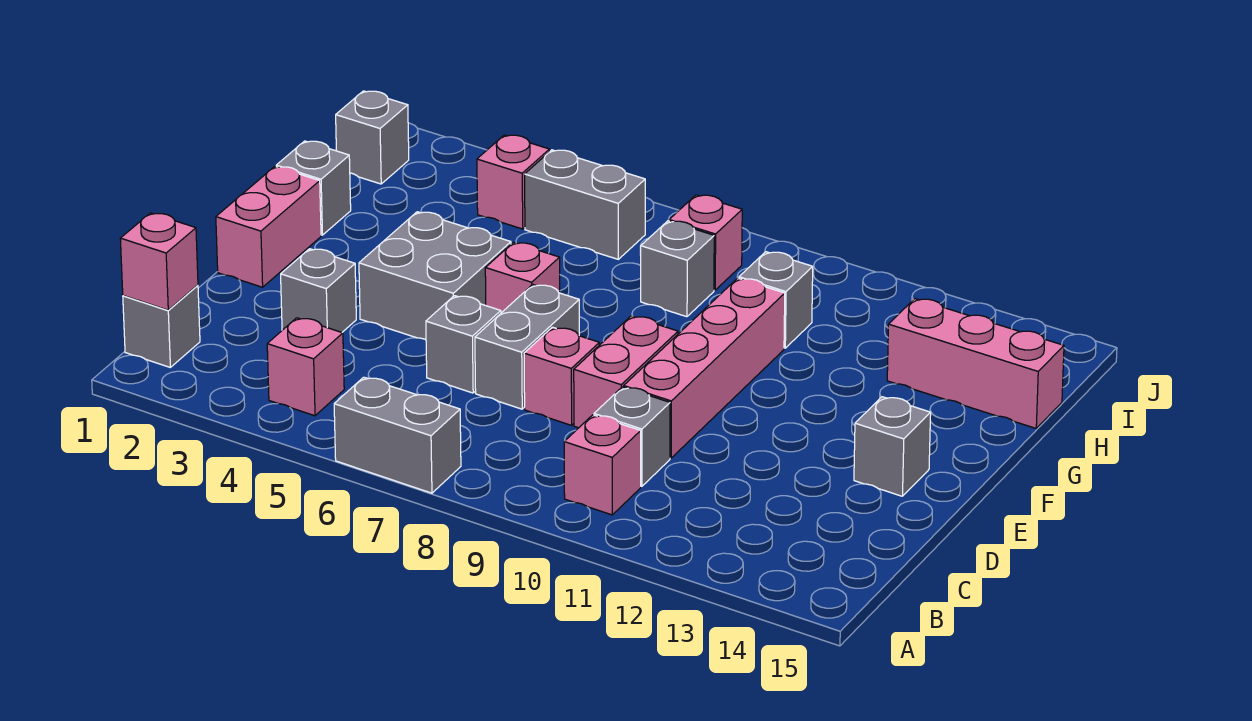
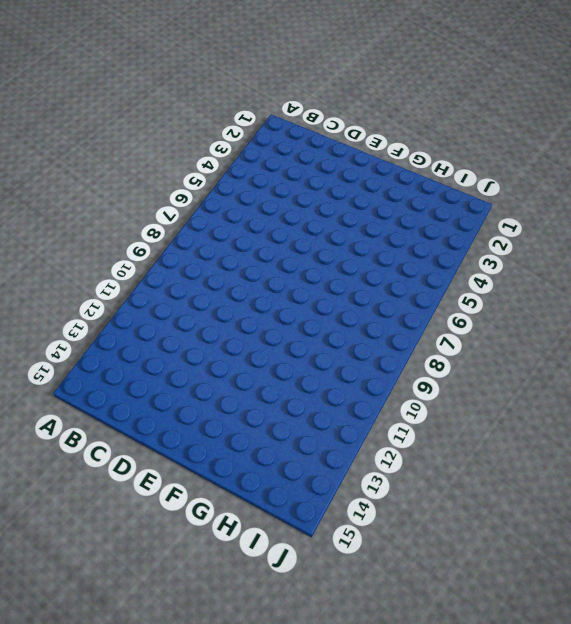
none -> grey brick A6:A7 level 1
none -> grey brick B1 level 1
none -> pink brick B4 level 1

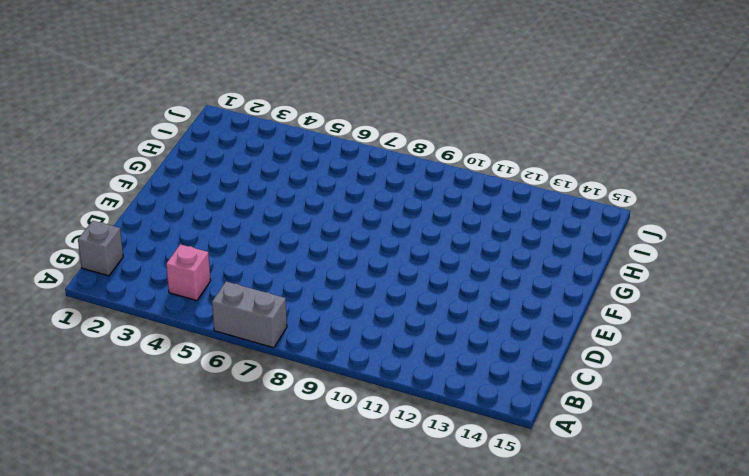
none -> pink brick B10 level 1
none -> grey brick C10 level 1
none -> grey brick D3 level 1

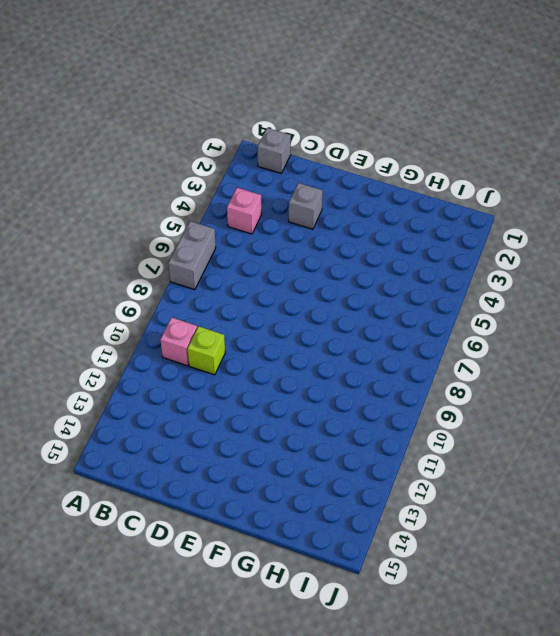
lime brick C10 level 1 -> grey brick C10 level 1
none -> grey brick D6 level 1
none -> grey brick D7:E7 level 1
none -> pink brick D8 level 1

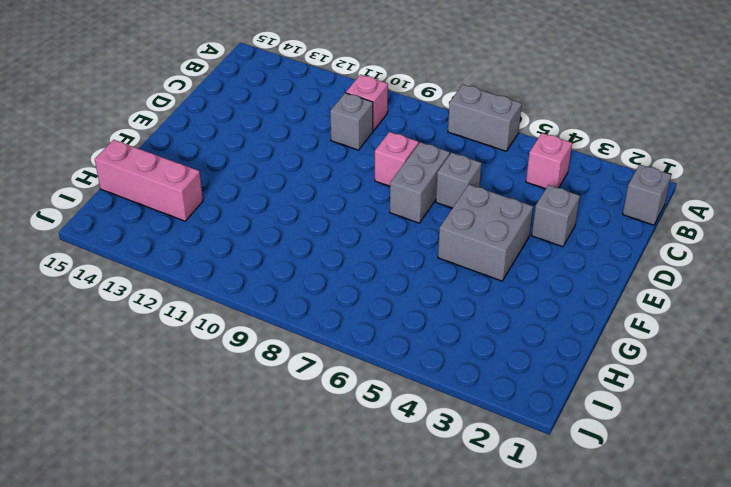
none -> pink brick D9:E9 level 1
none -> pink brick D10:G10 level 1
none -> pink brick E1:F1 level 1

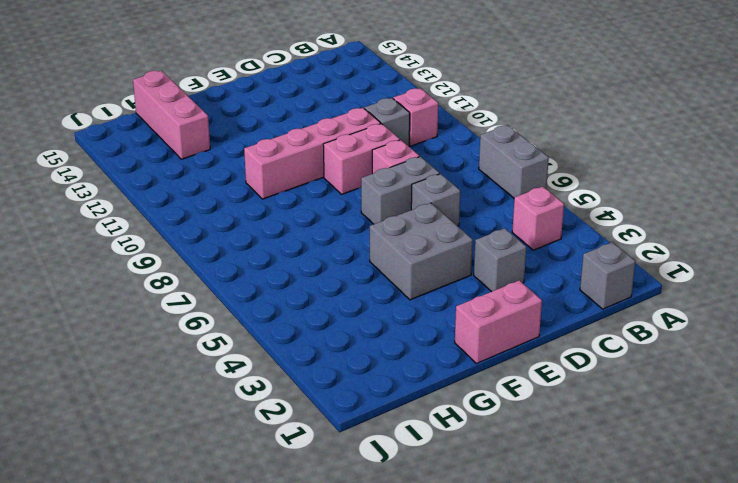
none -> grey brick E14 level 1
none -> pink brick F6 level 1
none -> grey brick G1 level 1

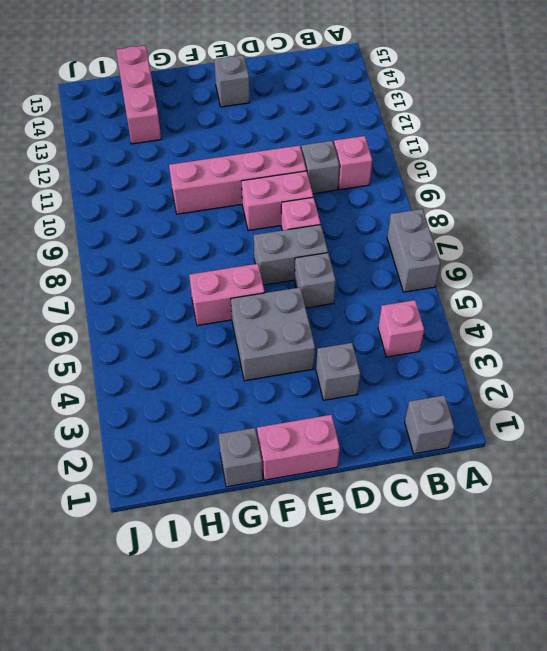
pink brick F6:G6 level 1 -> pink brick F6 level 1
none -> grey brick H8 level 1
none -> grey brick H10 level 1
none -> grey brick I1 level 1

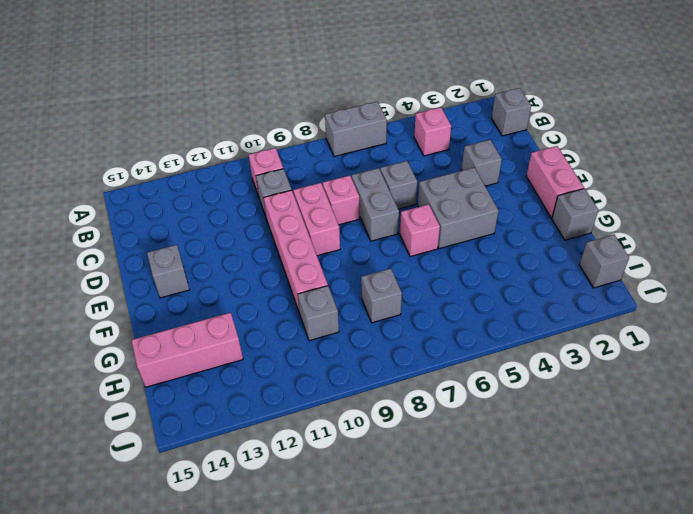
none -> pink brick I4 level 1
none -> grey brick I5:I6 level 1
none -> pink brick I8 level 1

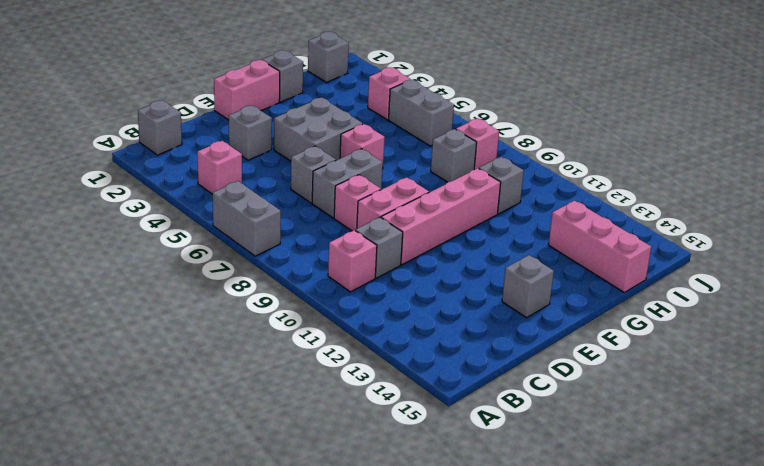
none -> pink brick B1 level 2

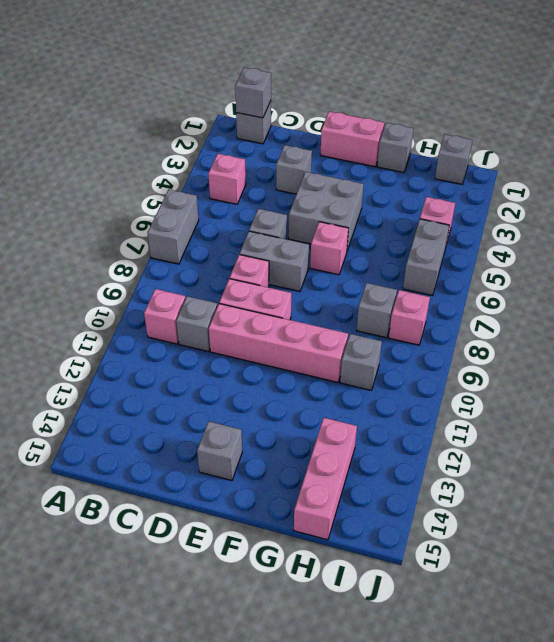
grey brick B1 level 2 -> pink brick B1 level 2

